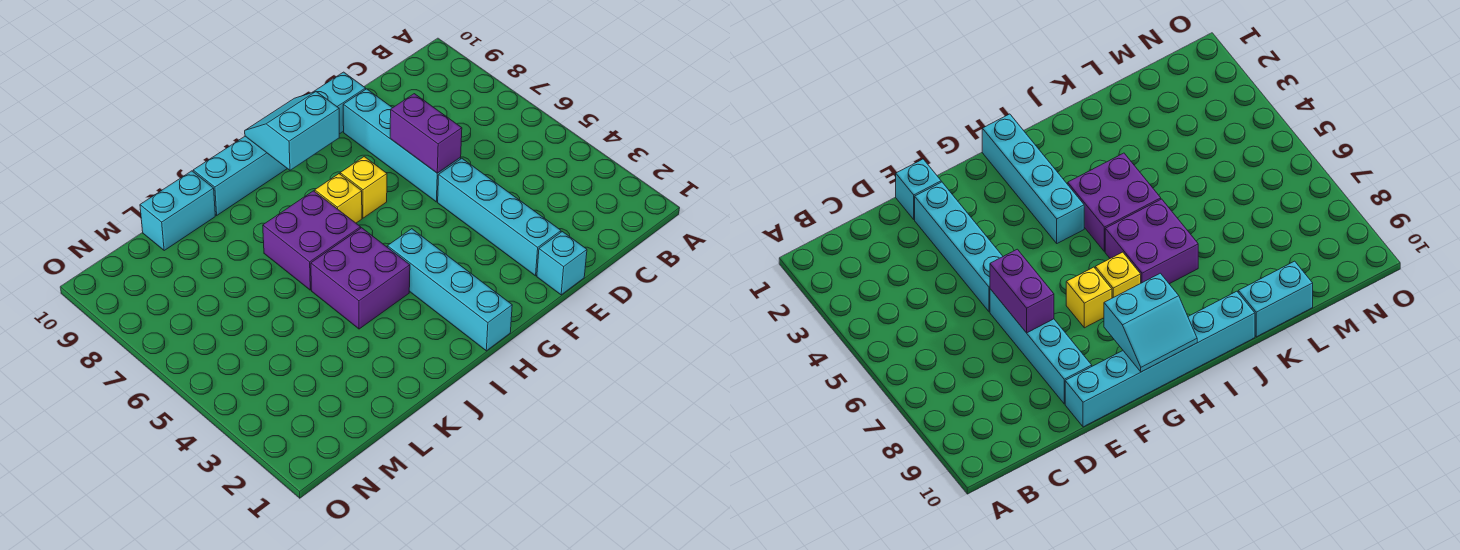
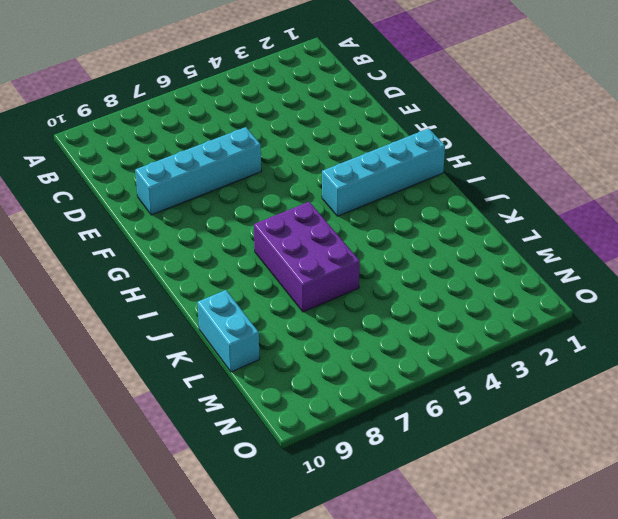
purple brick I6:K7 level 1 -> purple brick I6:J7 level 1
none -> cyan brick E1 level 1
none -> cyan brick E2:E5 level 1
none -> cyan brick E10:J10 level 1

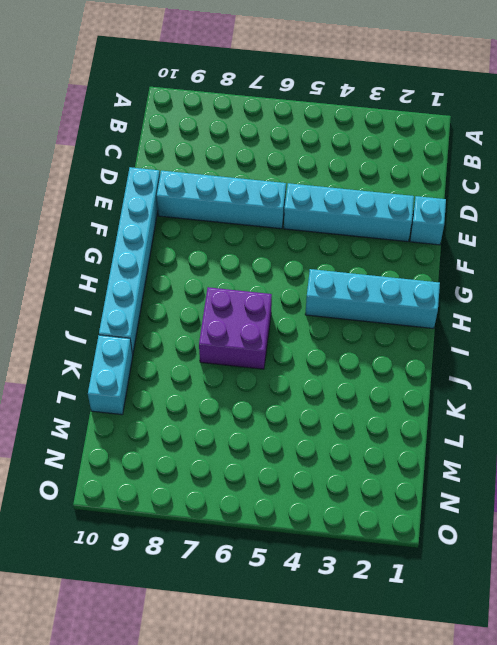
none -> yellow brick G7 level 1
none -> yellow brick H7 level 1
none -> purple brick I4:J5 level 1

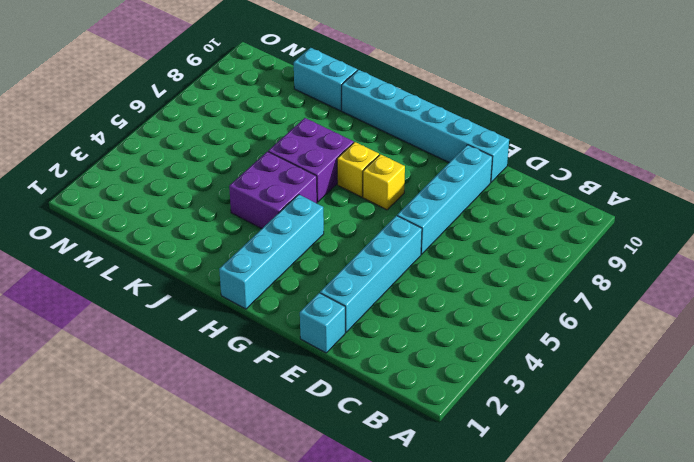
none -> purple brick E6:E7 level 2
none -> cyan slope G9:H10 level 2 top 9

